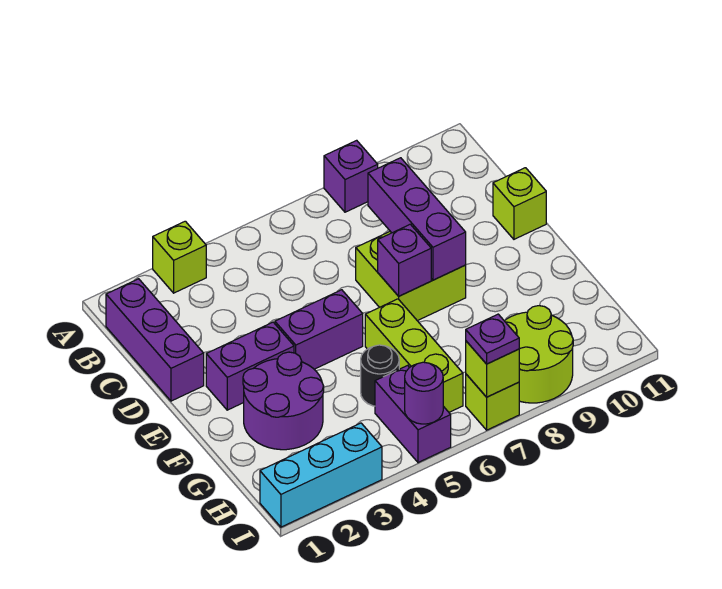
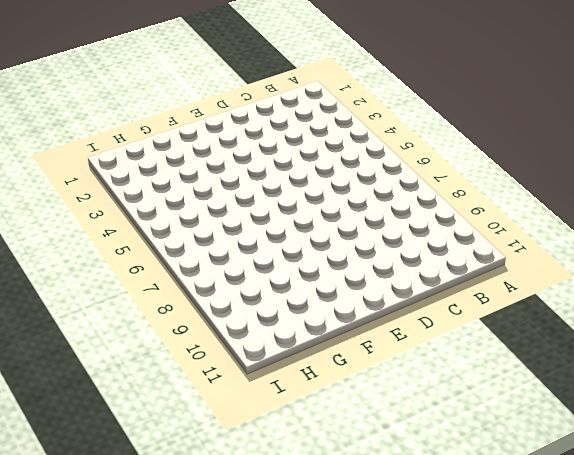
none -> lime brick A3 level 1
none -> purple brick A8 level 1
none -> purple brick B1:D1 level 1

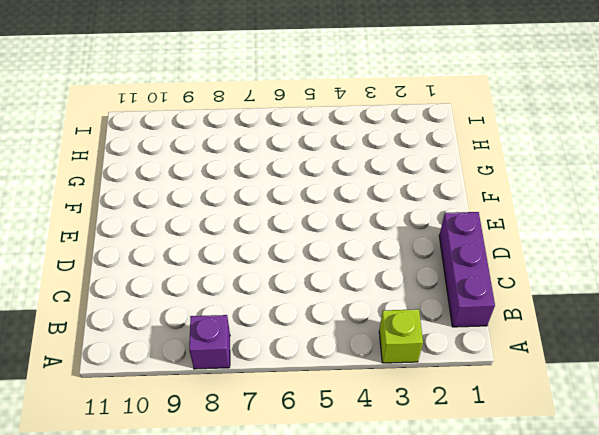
none -> lime brick D7:E8 level 1
none -> lime brick D11 level 1
none -> purple brick E2:E3 level 1

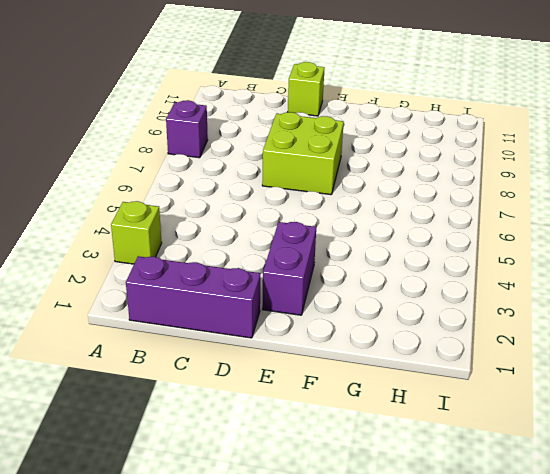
none -> purple brick E4:E5 level 1
none -> purple round brick F2:G3 level 1
none -> lime brick F6:H6 level 1

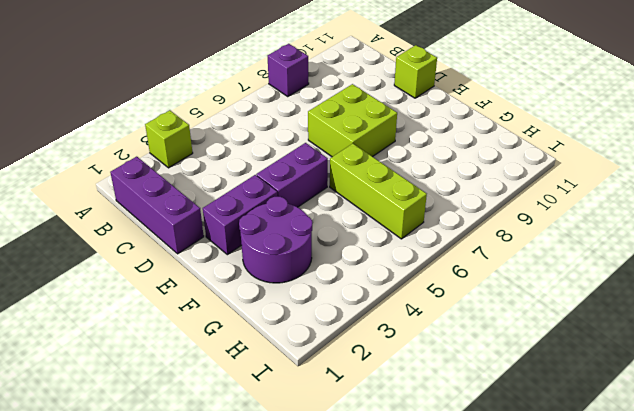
none -> black round brick G5 level 1
none -> purple brick H5:I5 level 1
none -> lime round brick H8:I9 level 1

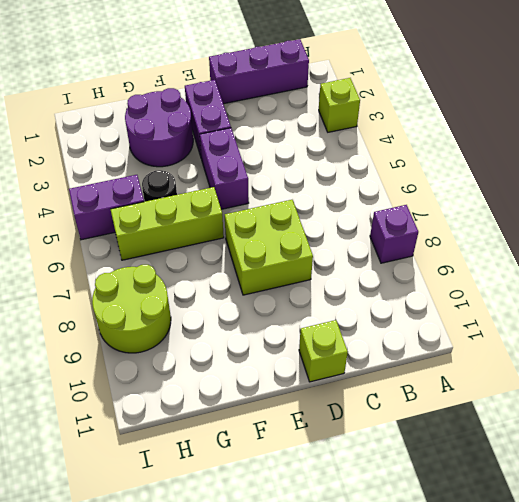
none -> cyan brick I1:I3 level 1
none -> lime brick I7 level 1
none -> purple brick C8:E8 level 2

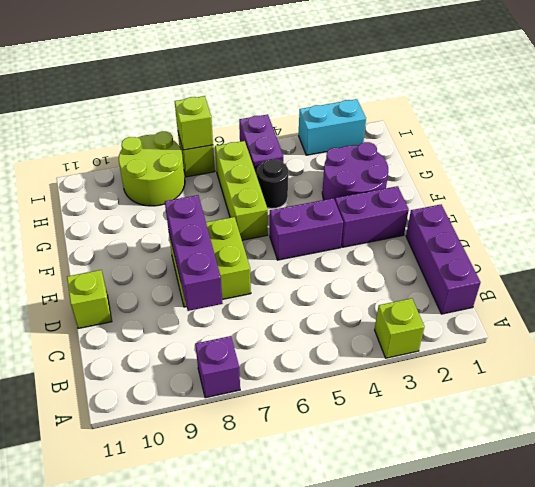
cyan brick I2:I3 level 1 -> cyan brick I1:I3 level 1
none -> purple brick E7 level 2
none -> purple round brick I5 level 2
none -> purple plate I7 level 3

